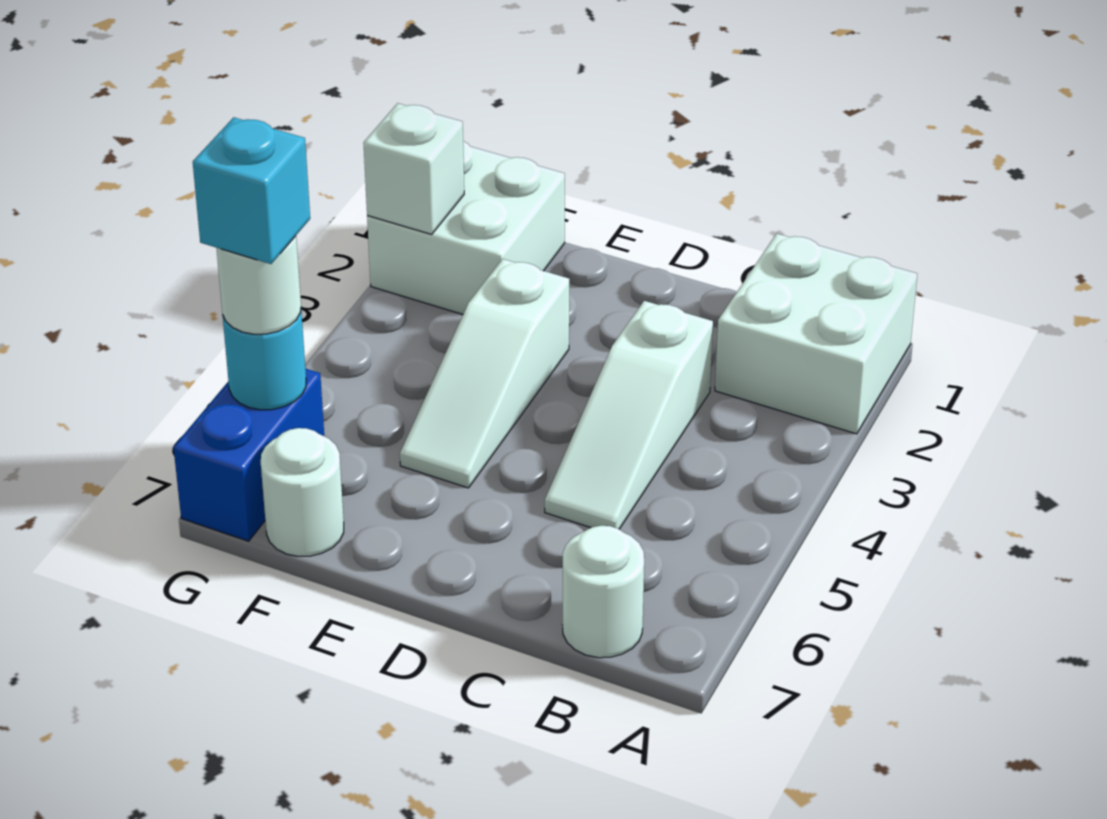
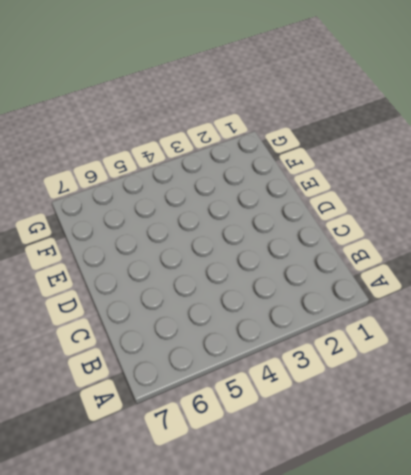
none -> white brick A1:B2 level 1
none -> white round brick B7 level 1

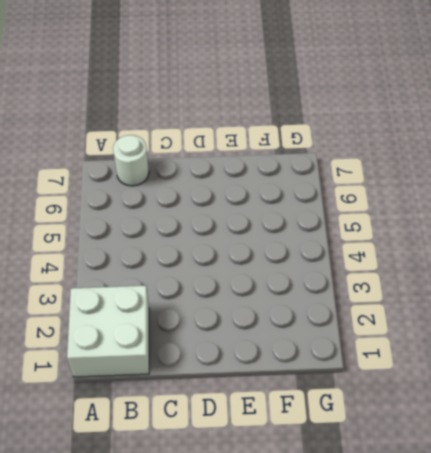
none -> white slope C3:C5 level 1 top 3
none -> white slope E3:E5 level 1 top 3

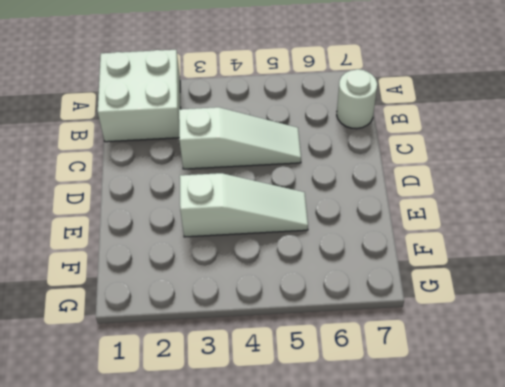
none -> white brick F1:G2 level 1
none -> white round brick F7 level 1

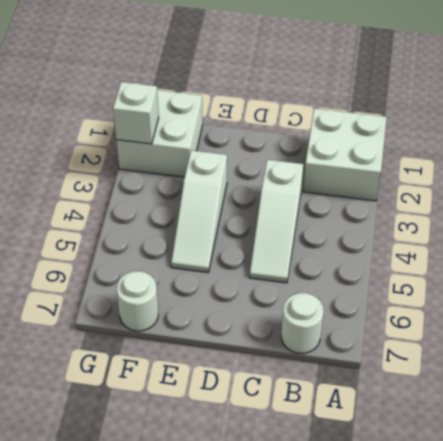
none -> blue brick G6:G7 level 1
none -> cyan round brick G6 level 2

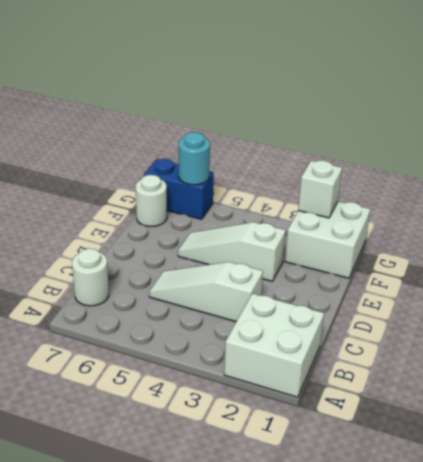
none -> white round brick G6 level 3
none -> cyan brick G6 level 4

